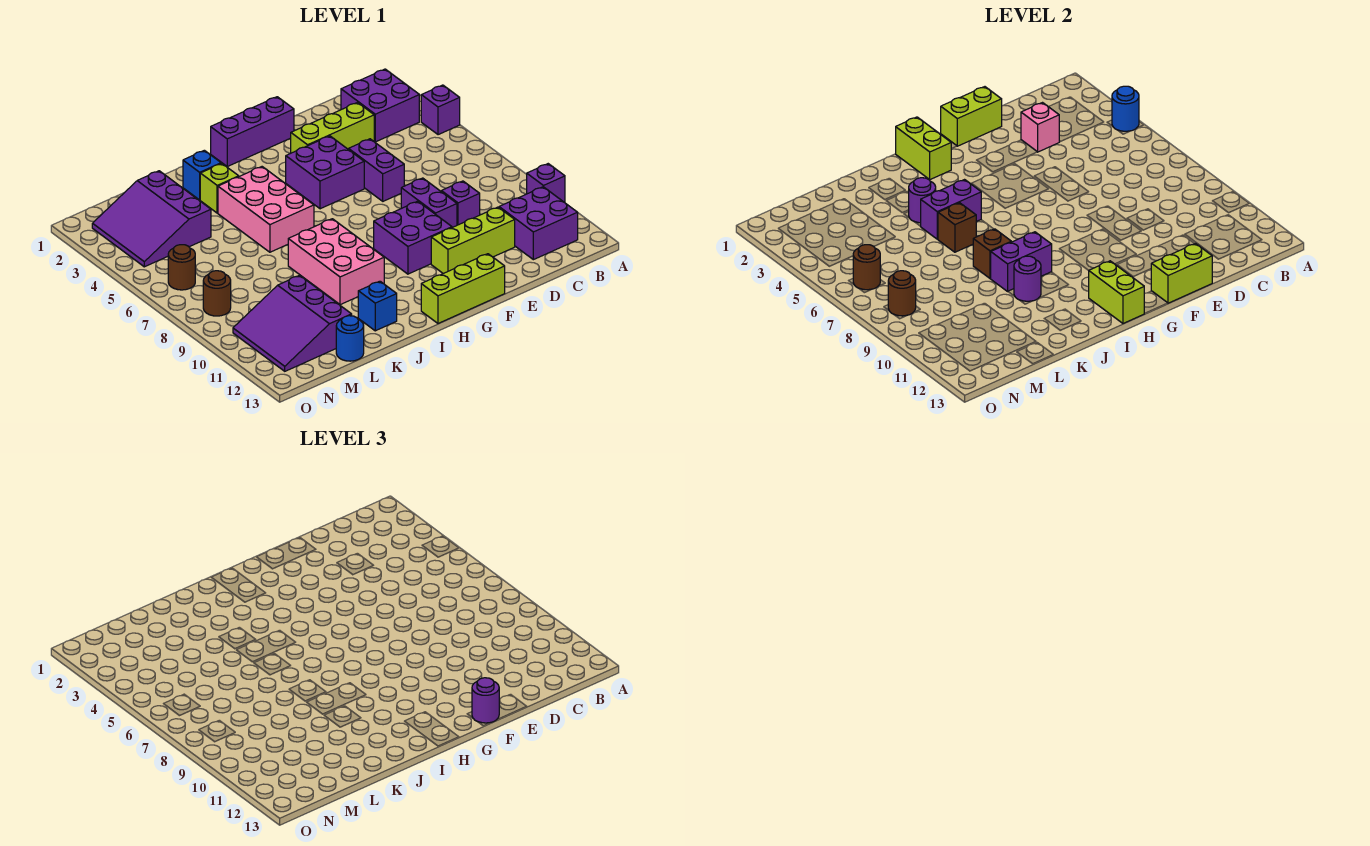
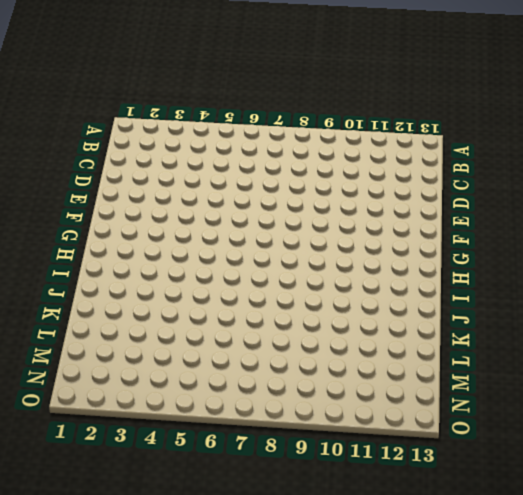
none -> purple brick A4 level 1
none -> purple brick A10 level 1
none -> purple brick B2:C3 level 1
none -> purple brick B11:C12 level 1

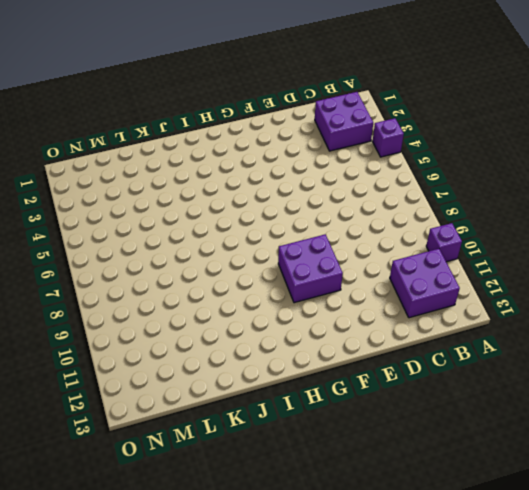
none -> lime brick D3:F3 level 1
none -> purple brick D9 level 1
none -> lime brick D11:F11 level 1
none -> purple brick E5:E6 level 1

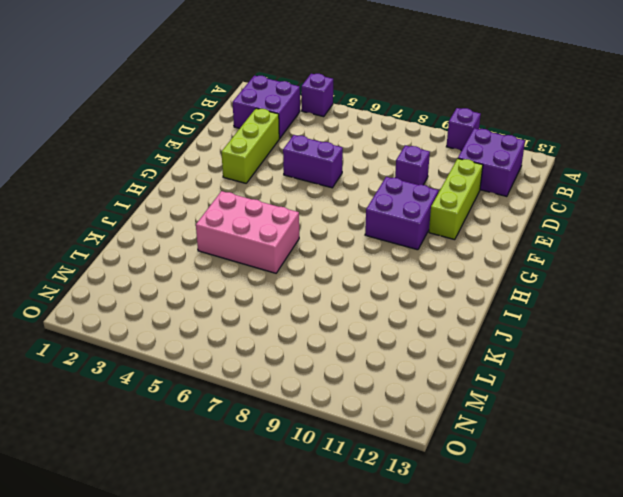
none -> purple brick E8:E9 level 1
none -> purple brick F1:H1 level 1
none -> purple brick F4:G5 level 1
none -> lime brick F13:H13 level 1

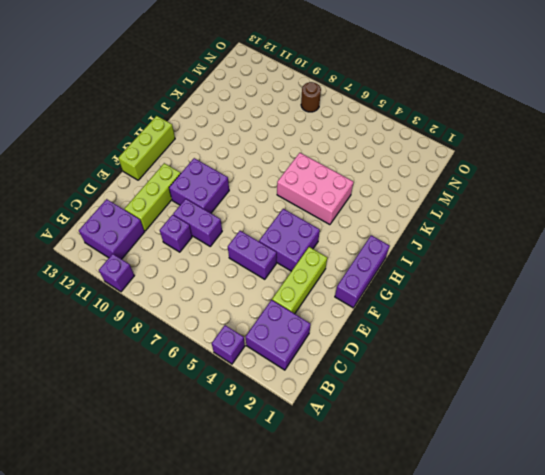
none -> pink brick I8:J10 level 1
none -> blue brick J2 level 1
none -> lime brick J3 level 1
none -> blue brick J12 level 1

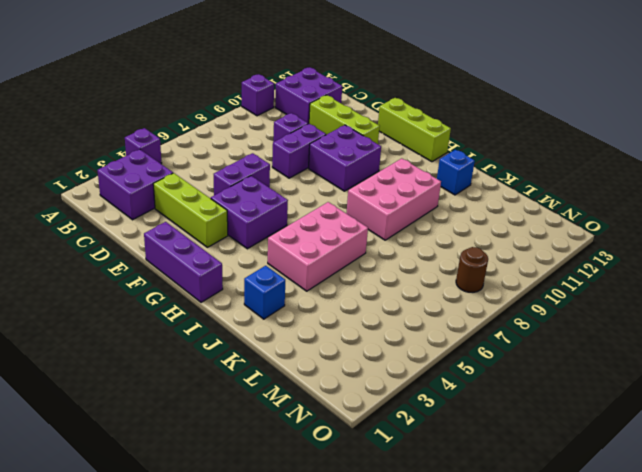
none -> lime brick J3 level 1
none -> purple slope L2:N4 level 1 top L
none -> purple slope L10:N12 level 1 top L
none -> blue round brick L13 level 1

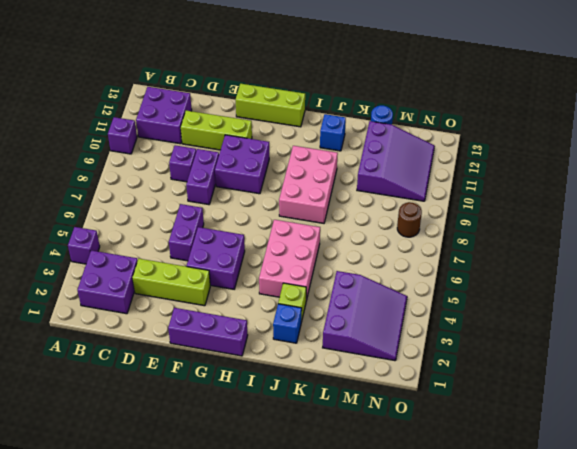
none -> brown round brick N6 level 1
none -> blue round brick A4 level 2
none -> pink brick D3 level 2
none -> lime brick E1:F1 level 2

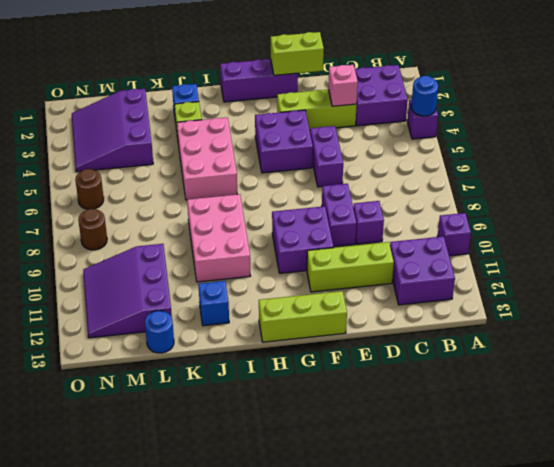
none -> lime brick E13:F13 level 2
none -> lime brick H1:H2 level 2
none -> lime brick H12:H13 level 2
none -> purple brick I5:J5 level 2

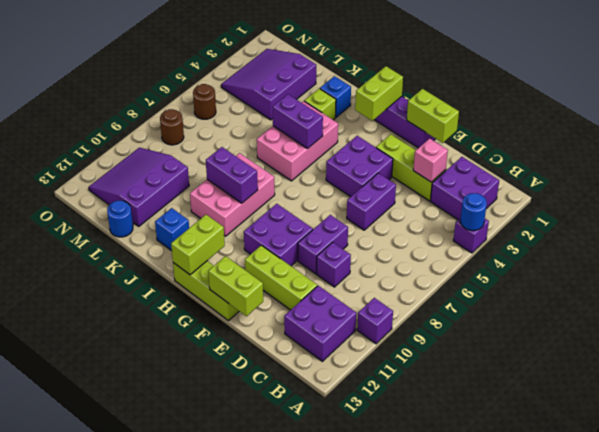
none -> purple round brick J4 level 2
none -> brown brick J6 level 2
none -> brown brick J8 level 2
none -> purple round brick J10 level 2

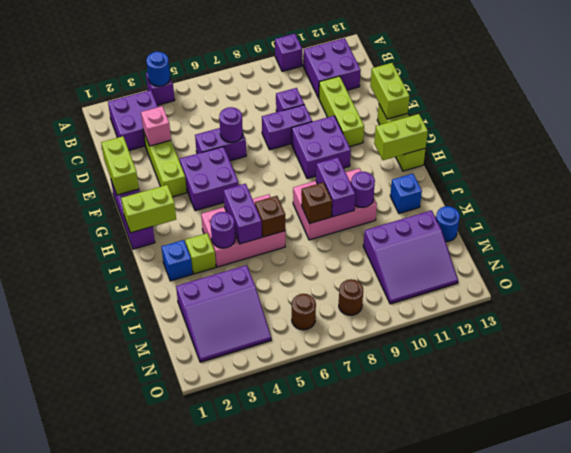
purple round brick E6 level 2 -> purple round brick F13 level 3
none -> brown round brick N6 level 2
none -> brown round brick N8 level 2

